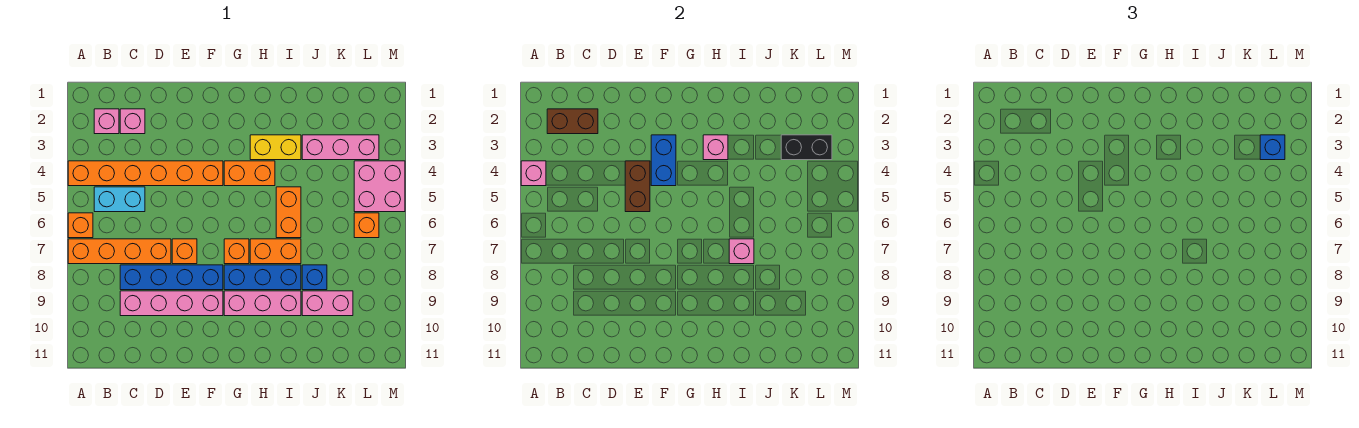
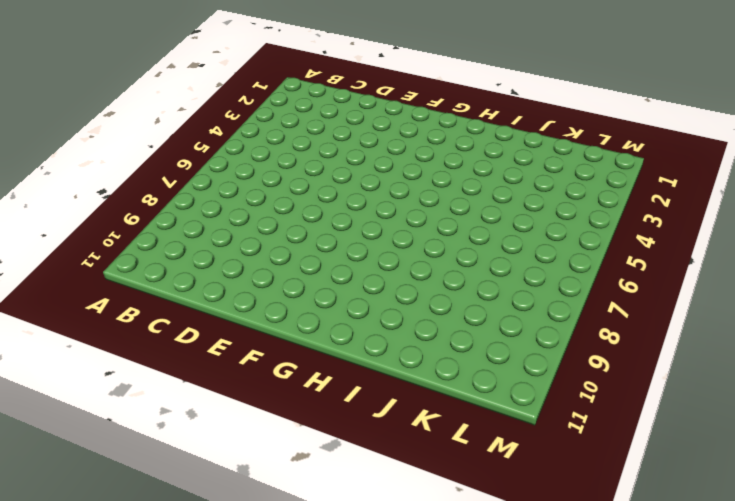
none -> orange brick A4:F4 level 1
none -> orange brick A6 level 1
none -> orange brick A7:D7 level 1

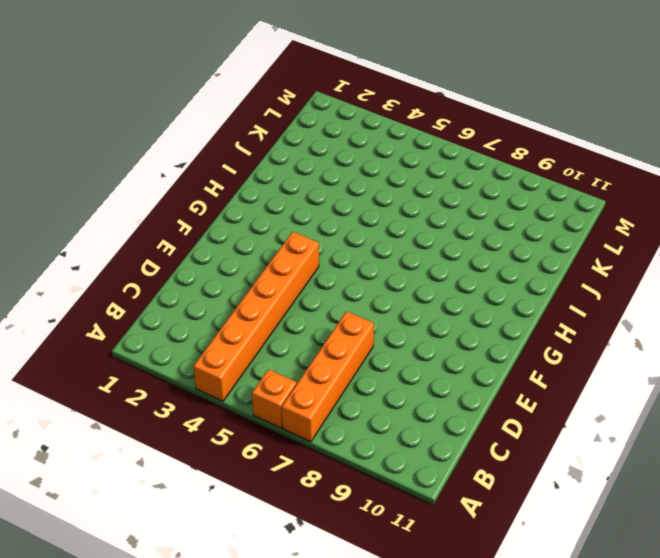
none -> pink brick B2 level 1
none -> cyan brick B5:C5 level 1
none -> pink brick C2 level 1

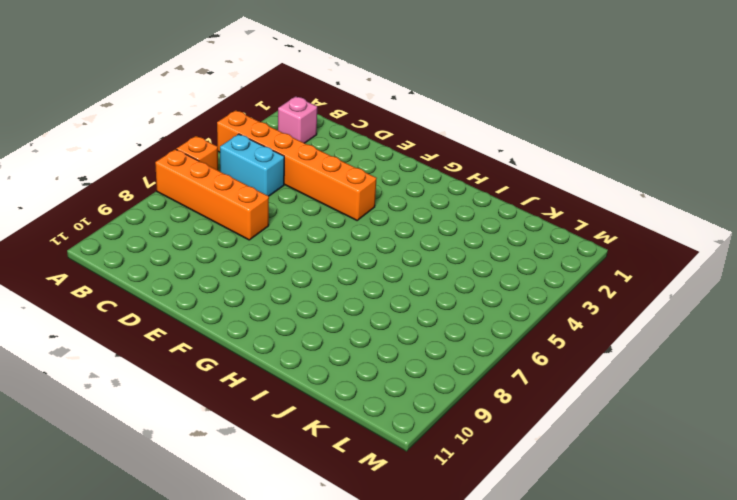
none -> pink brick C2 level 1
none -> blue brick C8:F8 level 1
none -> pink brick C9:F9 level 1

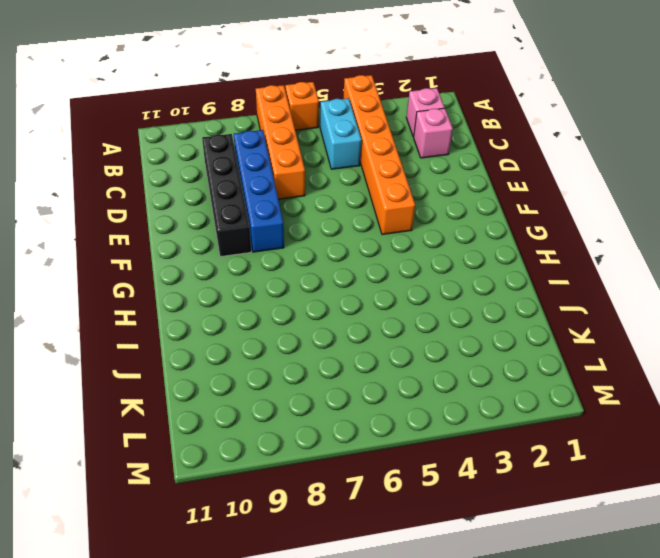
black brick C9:F9 level 1 -> pink brick C9:F9 level 1
none -> orange brick E7 level 1
none -> orange brick G4:H4 level 1
none -> orange brick G7 level 1

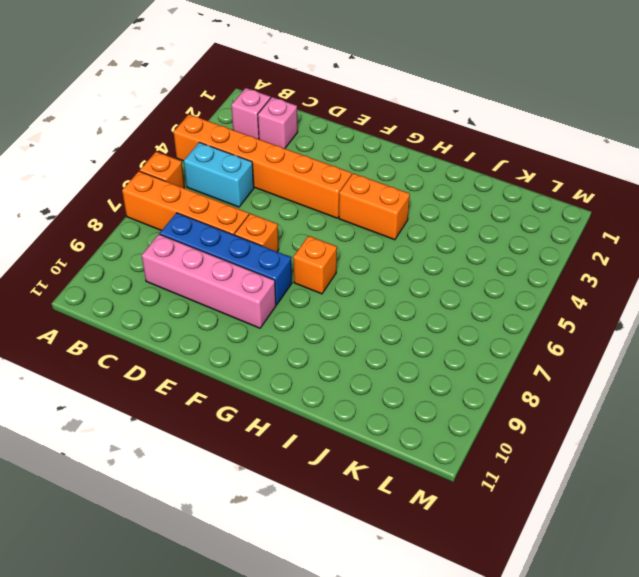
none -> blue brick G8:I8 level 1
none -> pink brick G9:I9 level 1
none -> yellow brick H3:I3 level 1

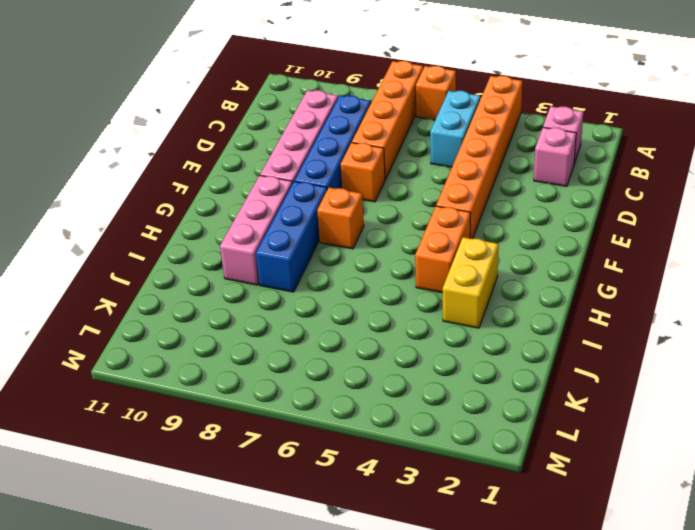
none -> orange brick H7:I7 level 1
none -> orange brick I5:I6 level 1
none -> pink brick J3:L3 level 1

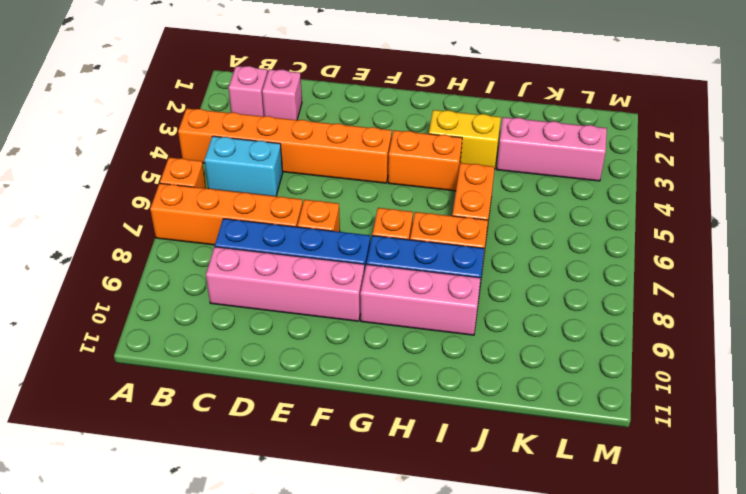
none -> blue brick J8 level 1
none -> pink brick J9:K9 level 1
none -> pink brick L4:M5 level 1

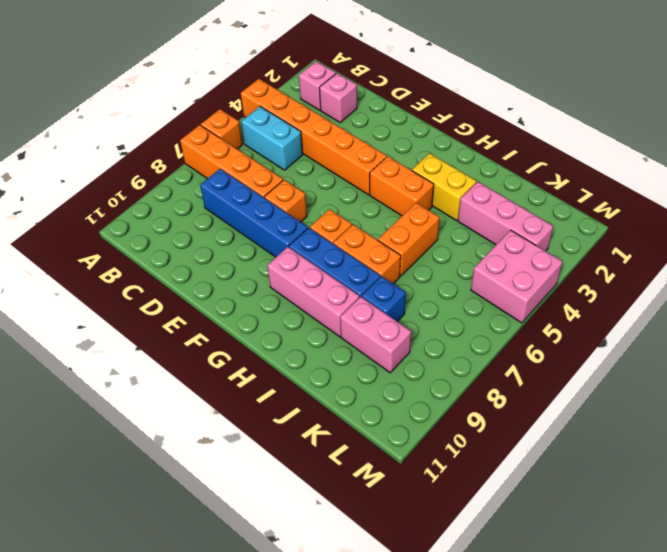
none -> pink brick C9:F9 level 1
none -> orange brick L6 level 1
none -> pink brick A4 level 2

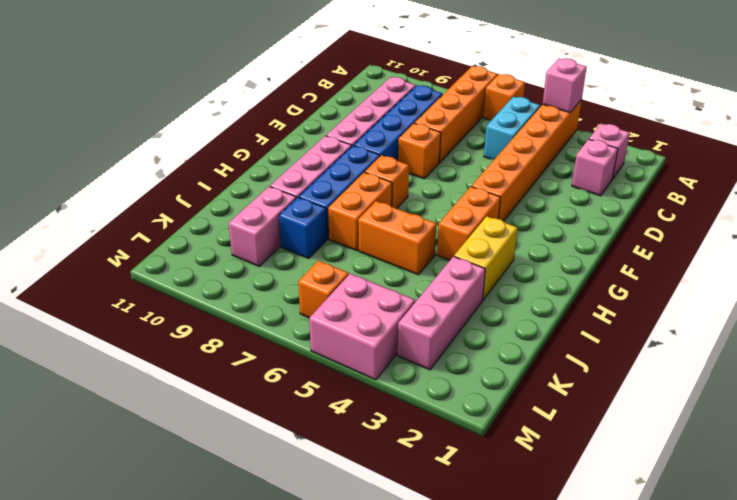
none -> brown brick B2:C2 level 2
none -> brown brick E4:E5 level 2
none -> blue brick F3:F4 level 2

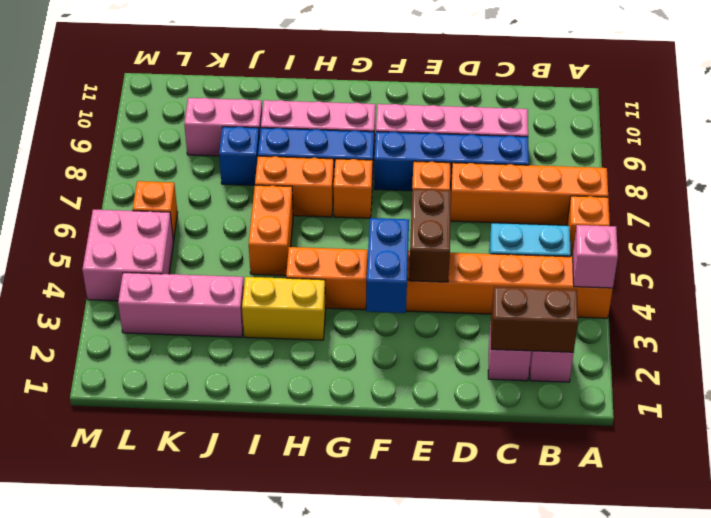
none -> pink brick H3 level 2
none -> pink brick I7 level 2
none -> black brick K3:L3 level 2

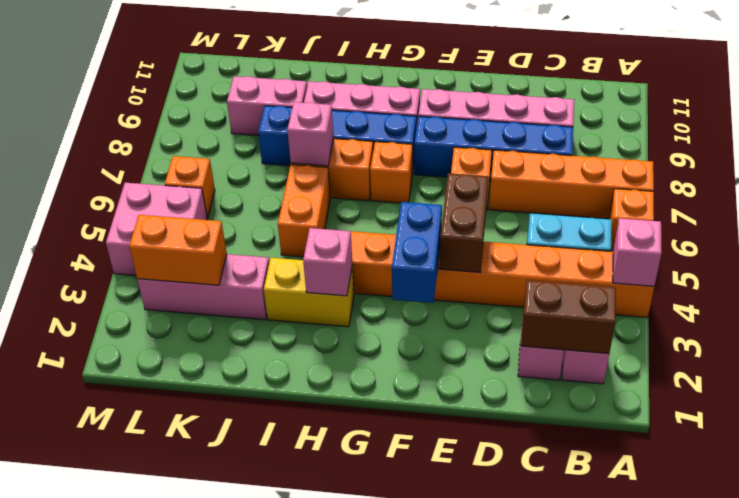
orange brick K3:L3 level 2 -> black brick K3:L3 level 2
none -> blue brick L3 level 3

